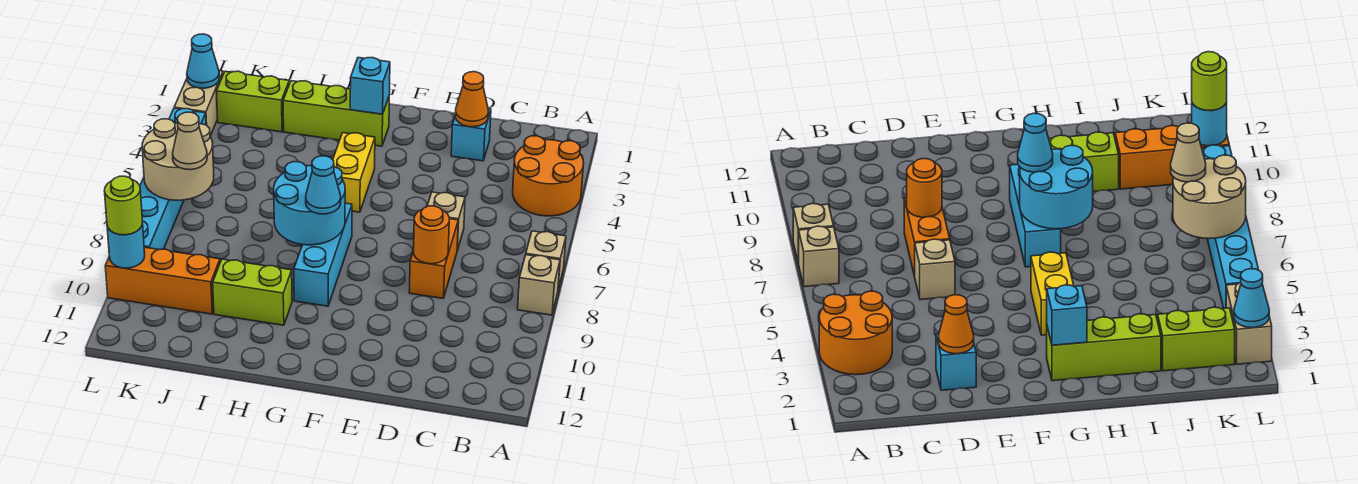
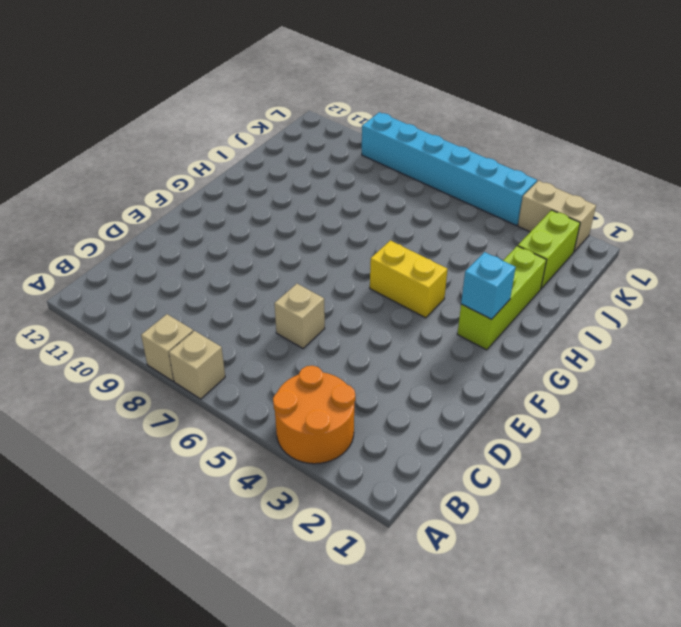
none -> cyan brick D2 level 1
none -> orange brick D7:D8 level 1
none -> cyan brick G7:G9 level 1

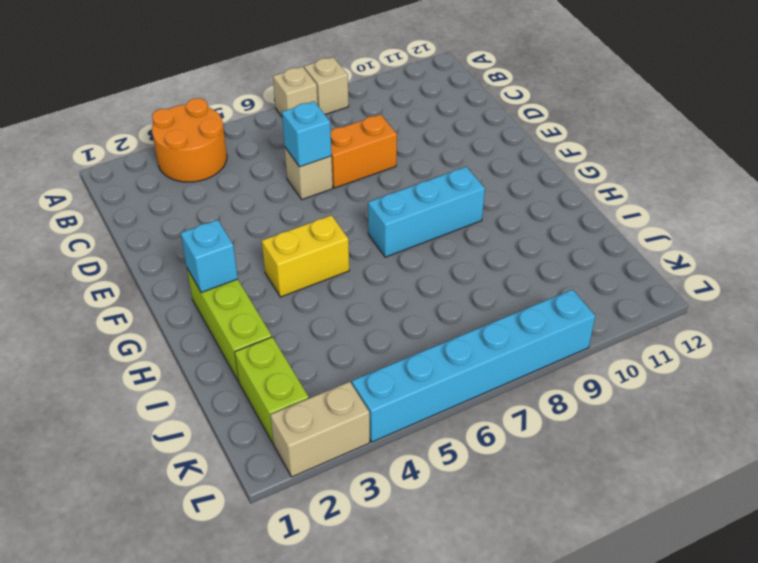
cyan brick D6 level 2 -> cyan brick D2 level 1
none -> lime brick H10:I10 level 1
none -> orange brick J10:L10 level 1
none -> orange cone D2 level 2

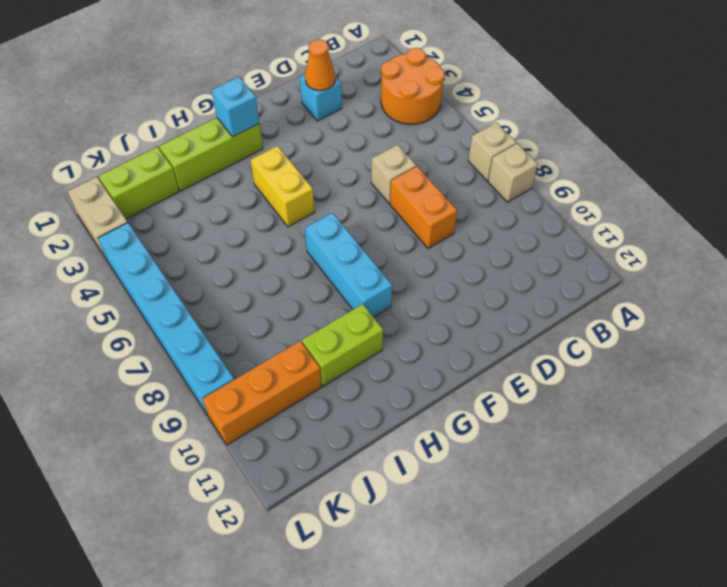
none -> orange round brick D8 level 2
none -> cyan round brick G7:H8 level 2
none -> tan round brick K6:L7 level 2

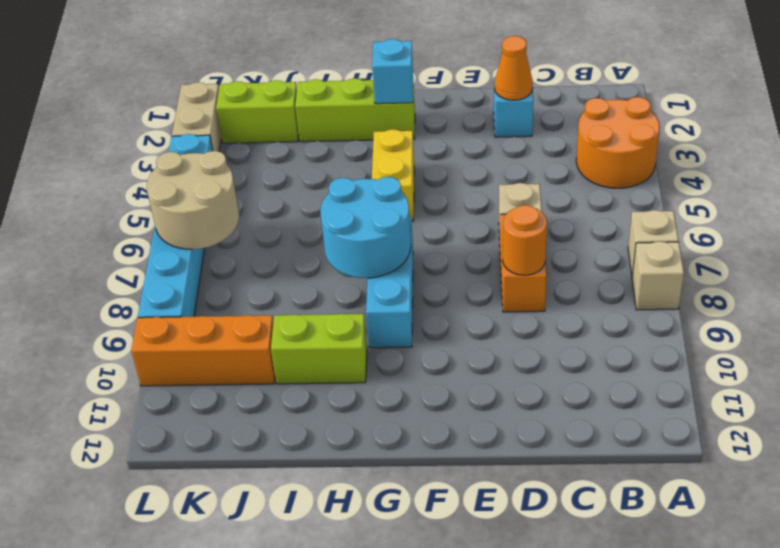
none -> cyan cone L2 level 2
none -> cyan round brick L10 level 2
none -> cyan cone G8 level 3

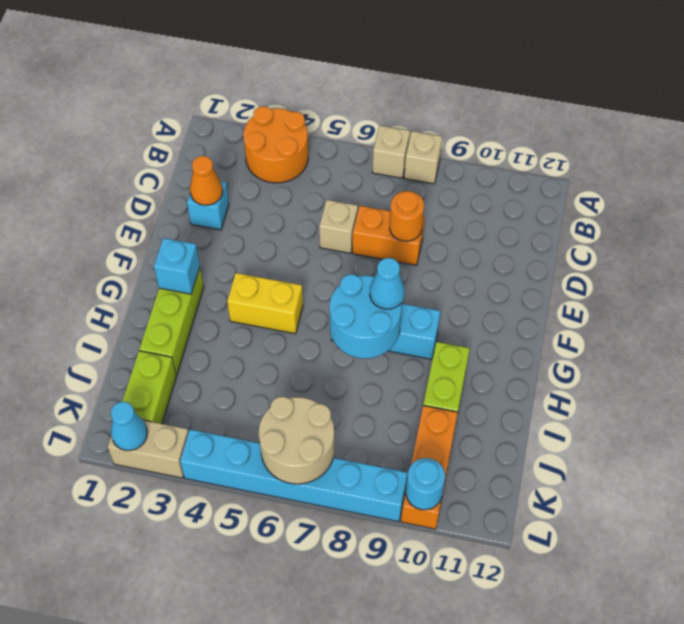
none -> tan cone K7 level 3
none -> lime round brick L10 level 3

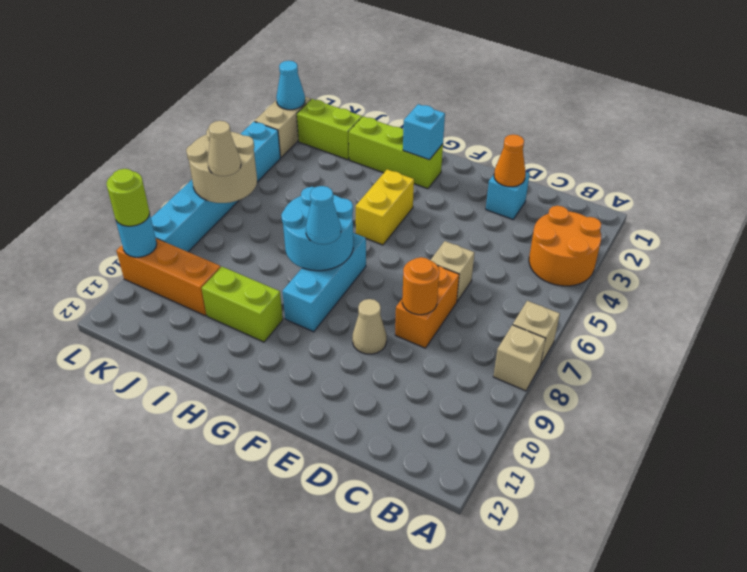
tan cone E9 level 1 -> none

